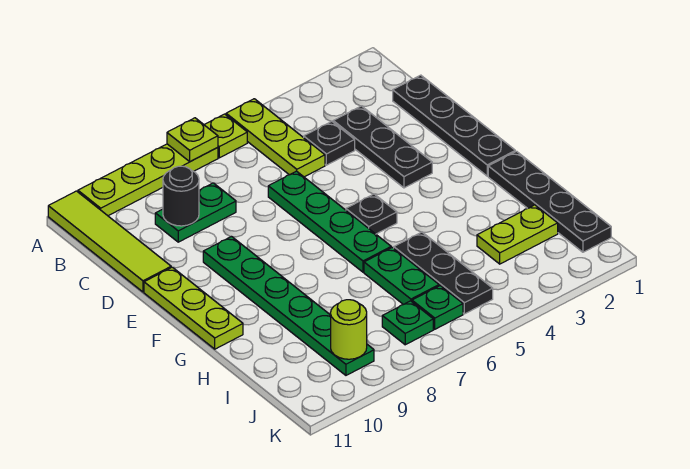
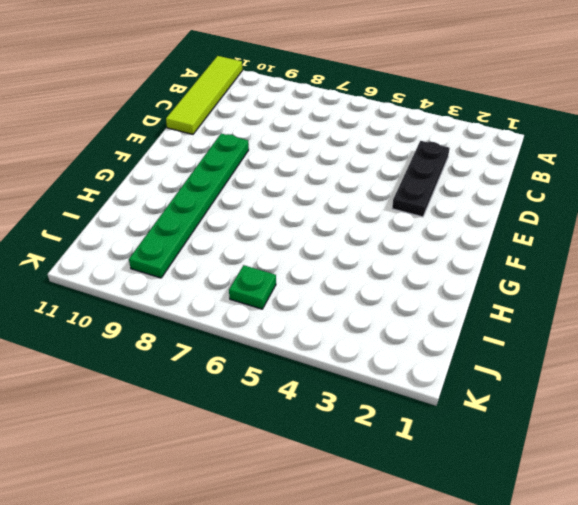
none -> lime plate A5:C5 level 1
none -> lime plate A6 level 1
none -> lime plate A7:A10 level 1

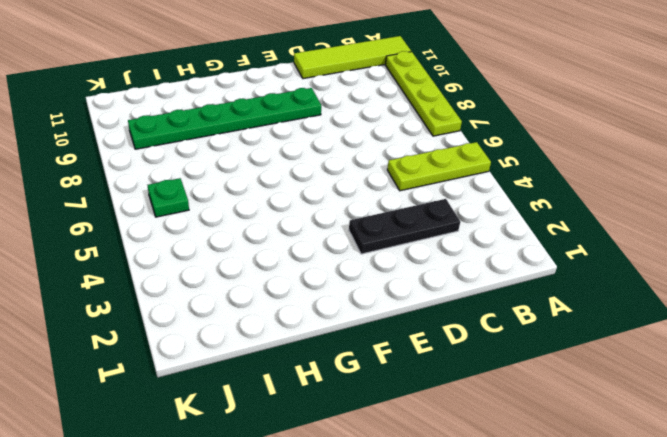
none -> lime plate A6 level 1
none -> black plate C1:F1 level 1
none -> black plate C4 level 1

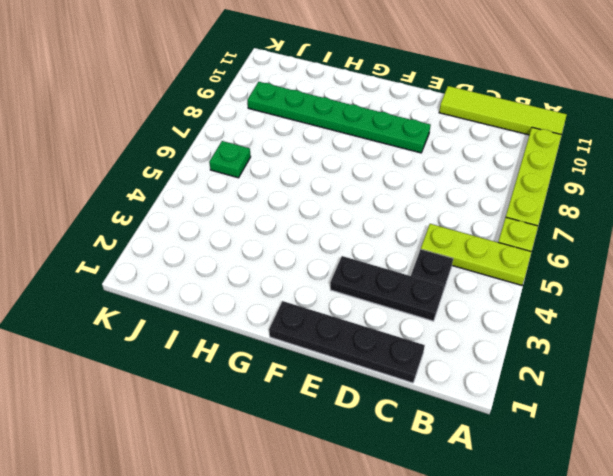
none -> green plate C8:C9 level 1
none -> green plate D6:G6 level 1
none -> lime plate E11:G11 level 1

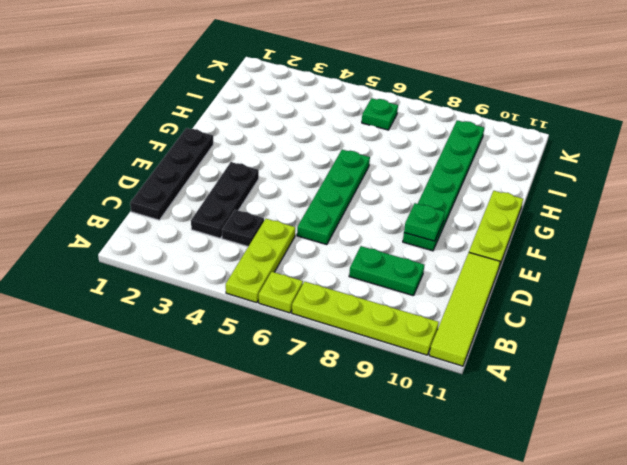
green plate E9 level 2 -> green plate J7 level 1
none -> black plate F5 level 1
none -> black plate G1:J1 level 1
none -> black plate H5:J5 level 1

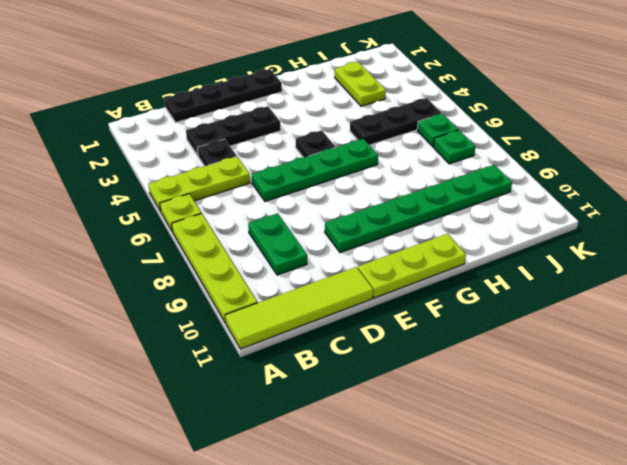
none -> black plate G1:J1 level 1
none -> green plate H6:I6 level 1
none -> lime plate A7 level 2

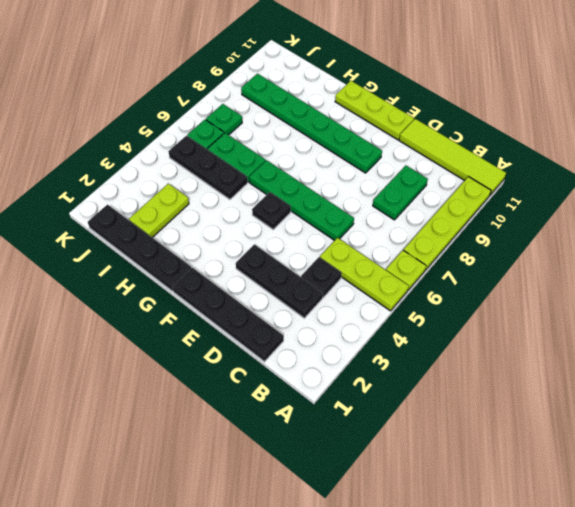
none -> lime plate A7 level 2
none -> black round brick C9 level 2
none -> lime round brick J9 level 2

